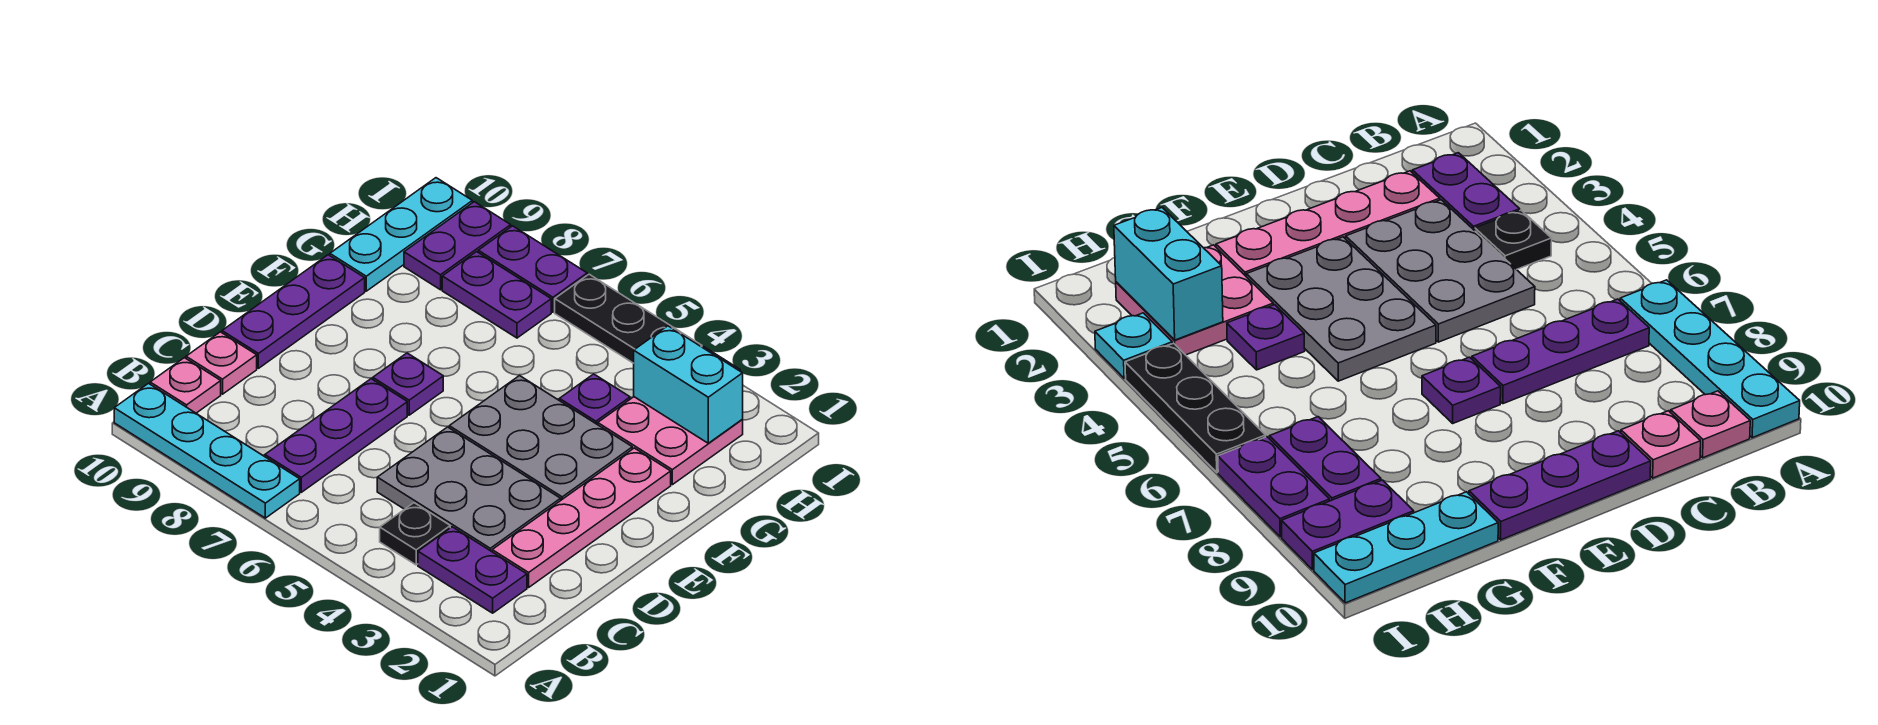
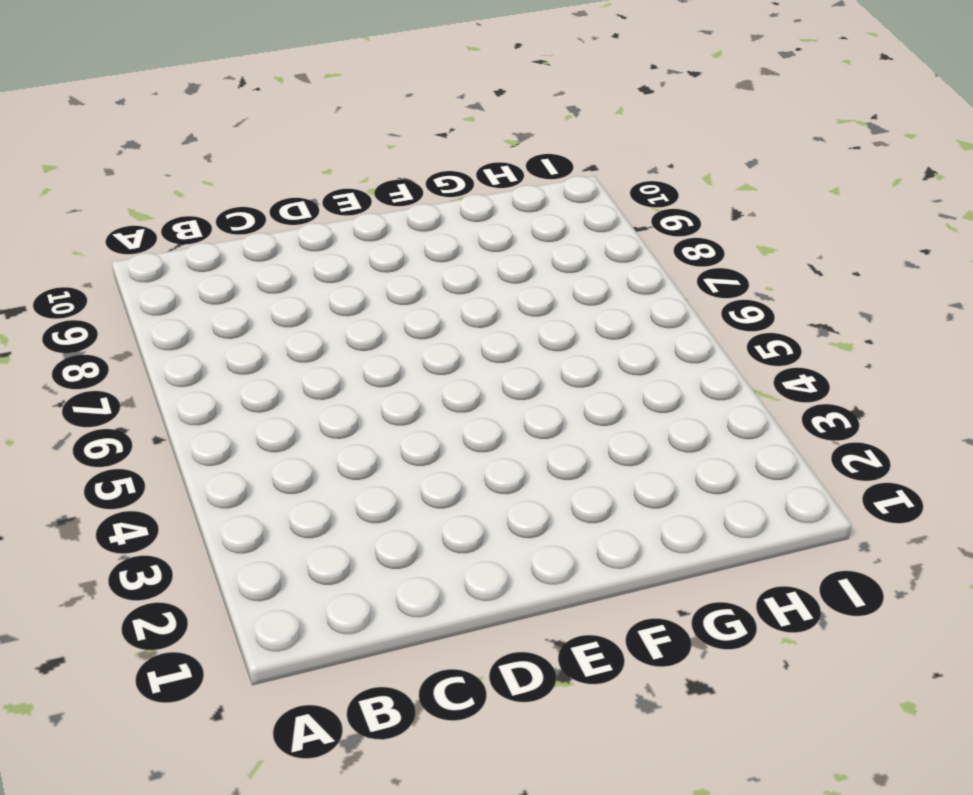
none -> cyan plate A7:A10 level 1
none -> purple plate B2:B3 level 1
none -> black plate B4 level 1

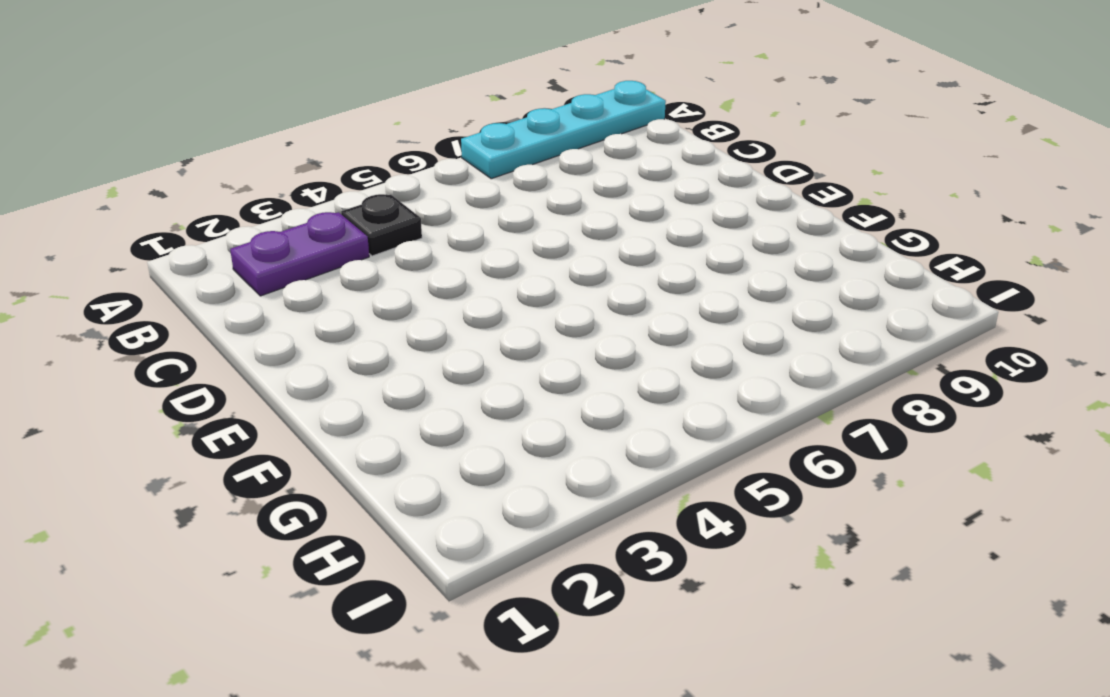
none -> purple plate B7:D7 level 1
none -> pink plate B10 level 1
none -> pink plate C2:F2 level 1

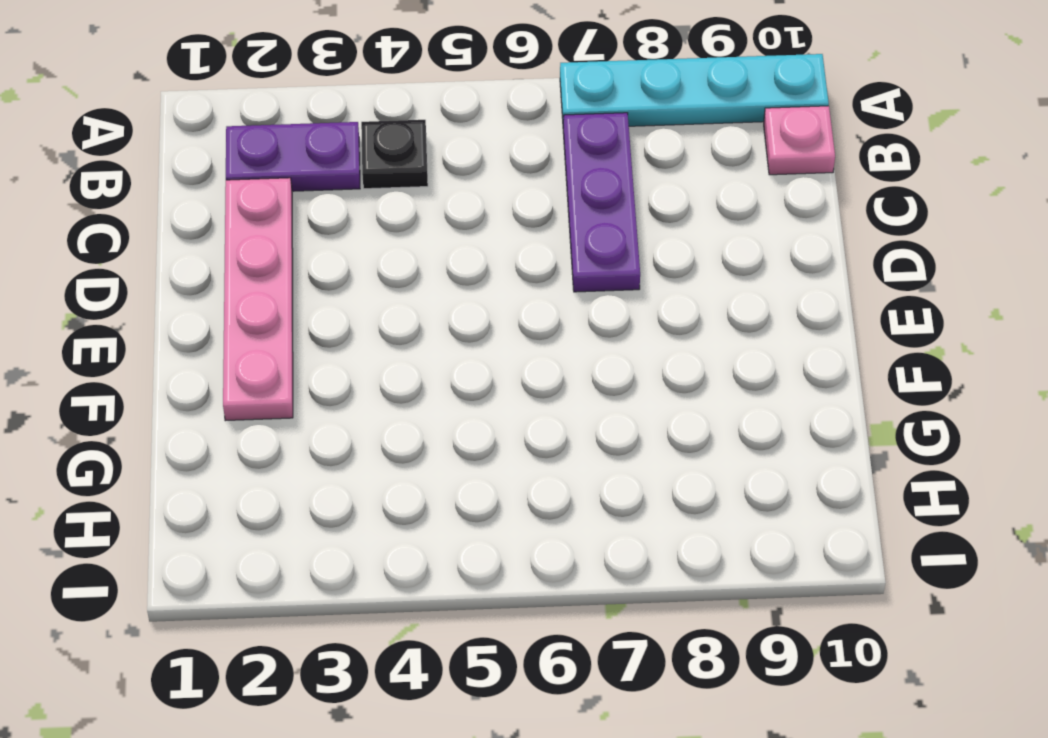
none -> grey plate C3:D5 level 1
none -> pink plate C10 level 1
none -> purple plate D10:F10 level 1

